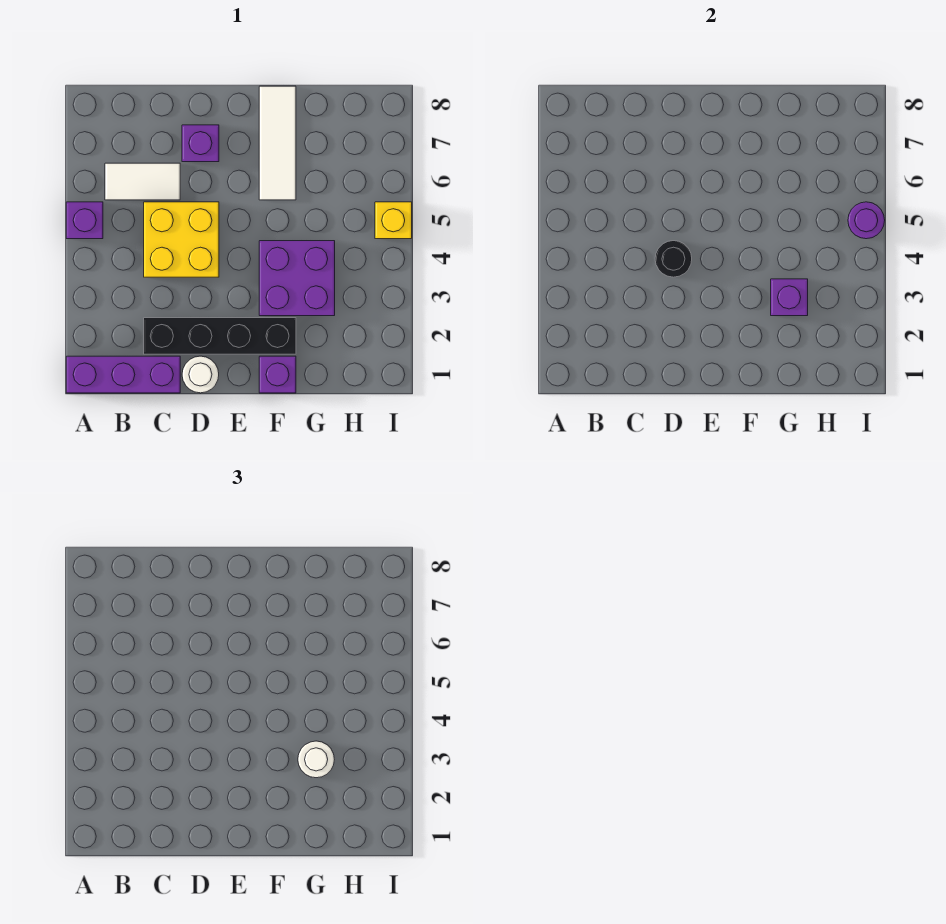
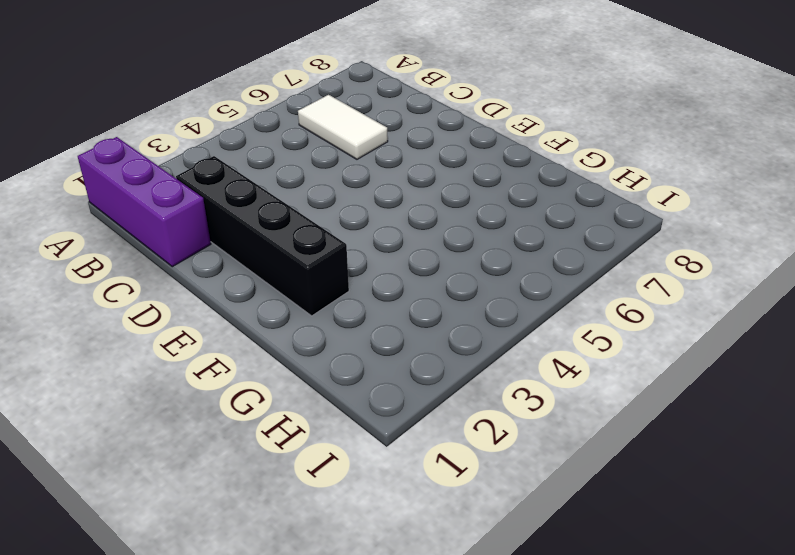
none -> purple brick A5 level 1
none -> yellow brick C4:D5 level 1
none -> white round brick D1 level 1

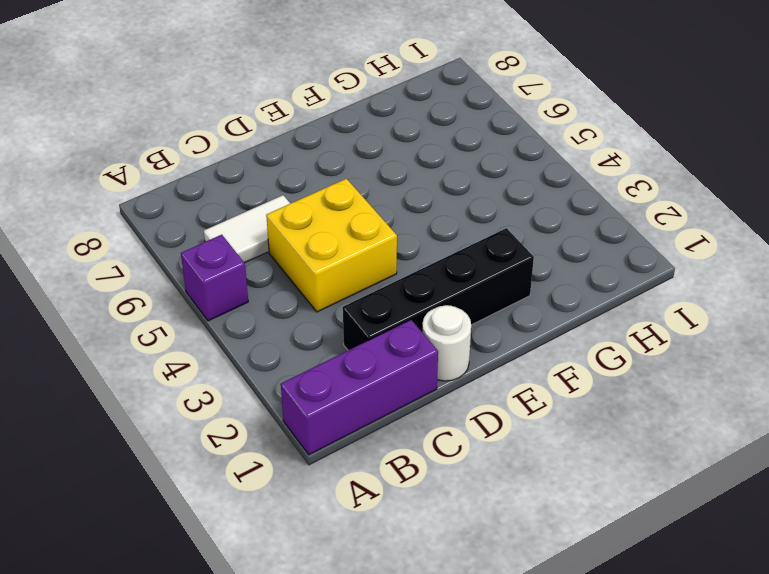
none -> purple brick D7 level 1
none -> purple brick F1 level 1
none -> purple brick F3:G4 level 1

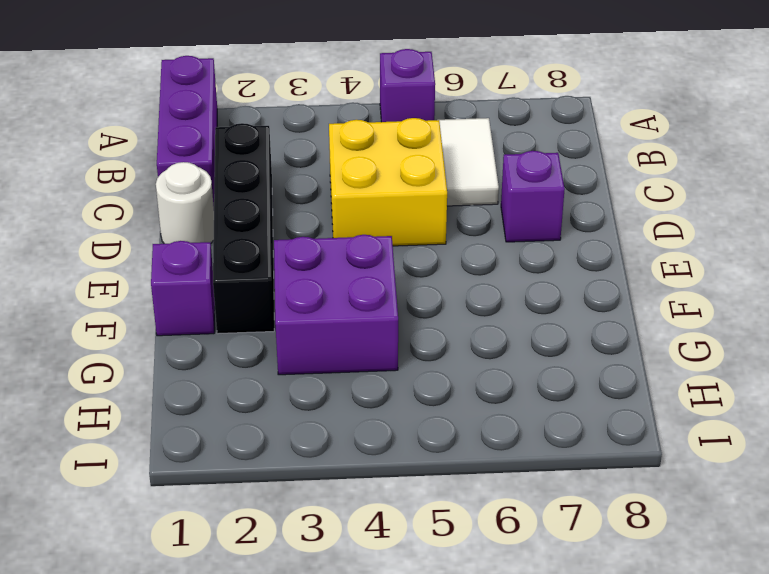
none -> white tile F6:F8 level 1
none -> yellow brick I5 level 1
none -> black round brick D4 level 2

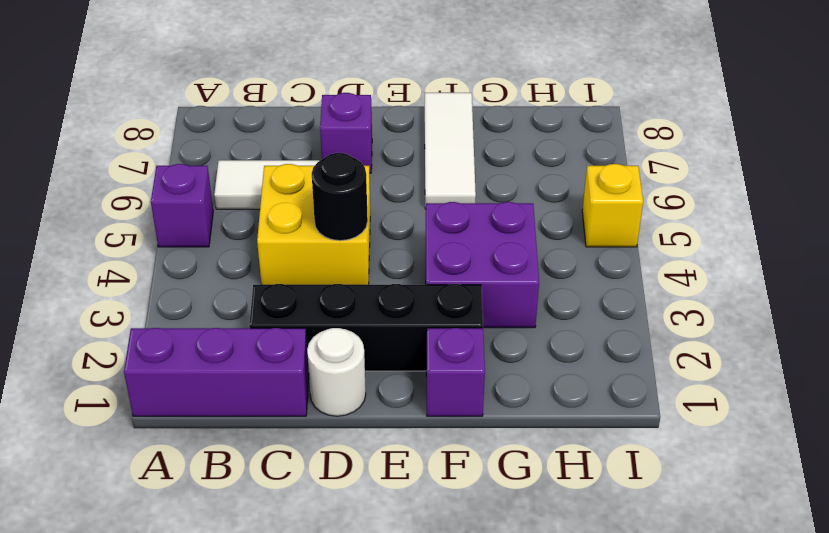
none -> purple brick G3 level 2
none -> purple round brick I5 level 2
none -> white round brick G3 level 3

